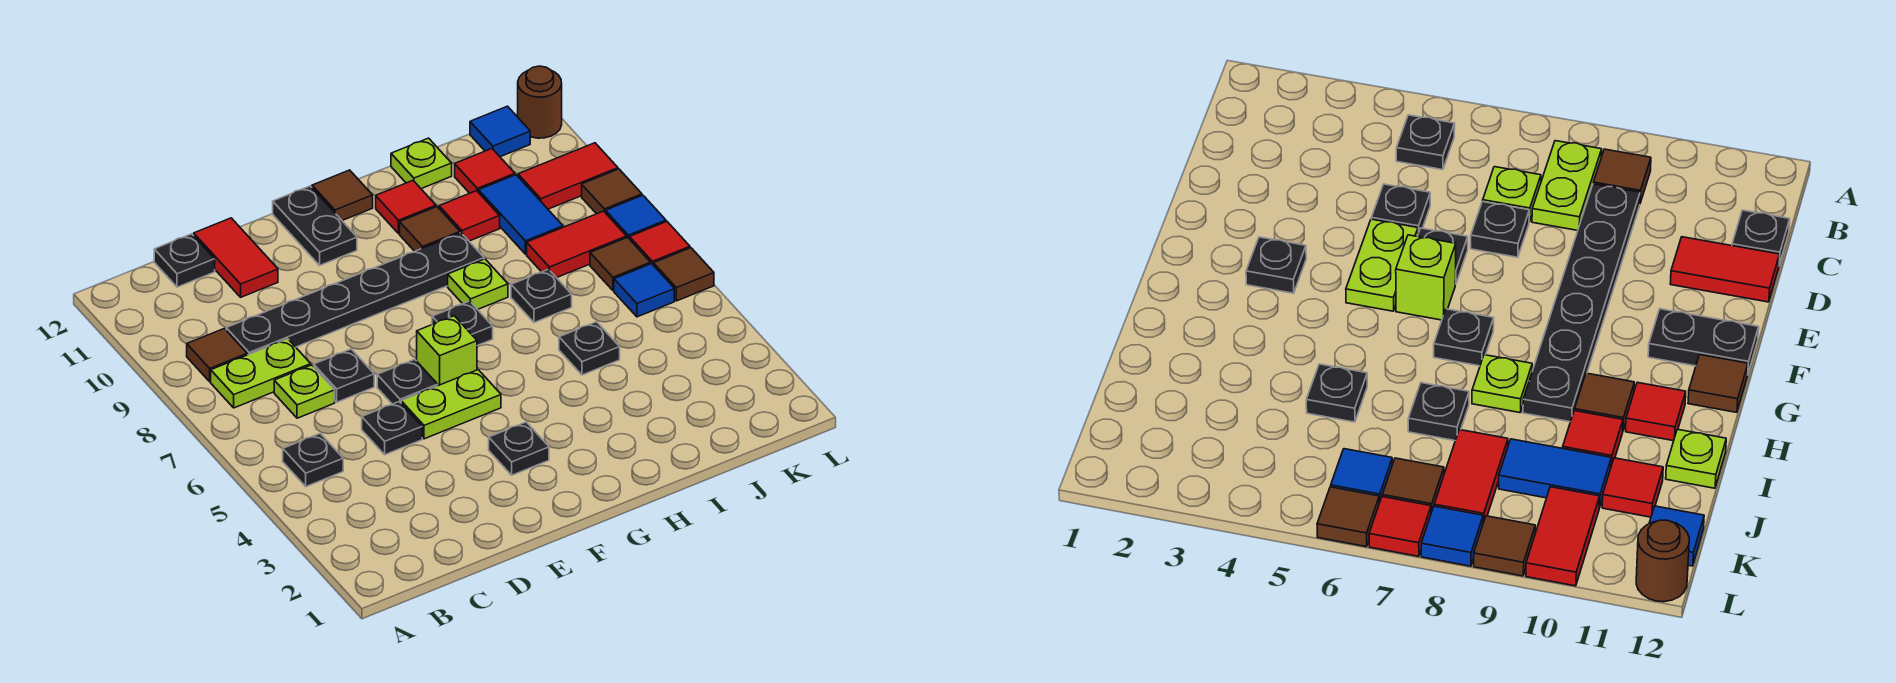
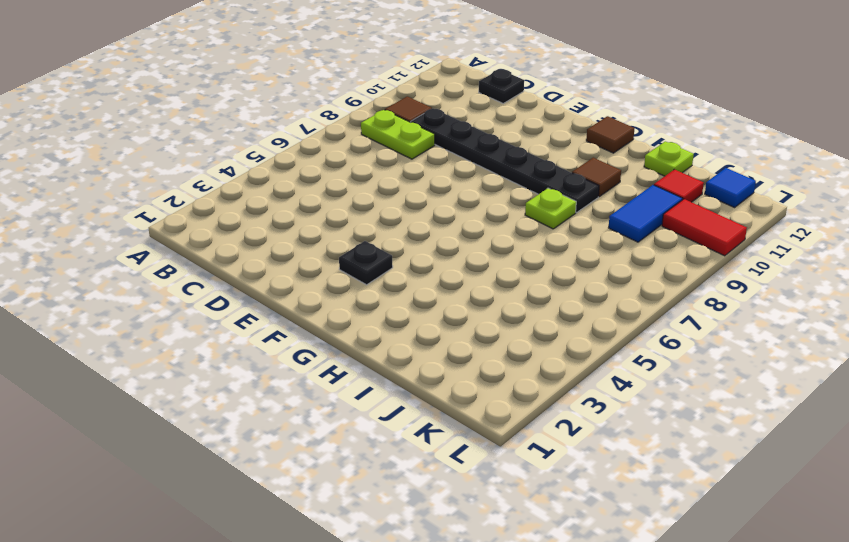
none -> black plate B5 level 1
none -> lime plate C7 level 1
none -> black plate D5 level 1
none -> black plate D7 level 1

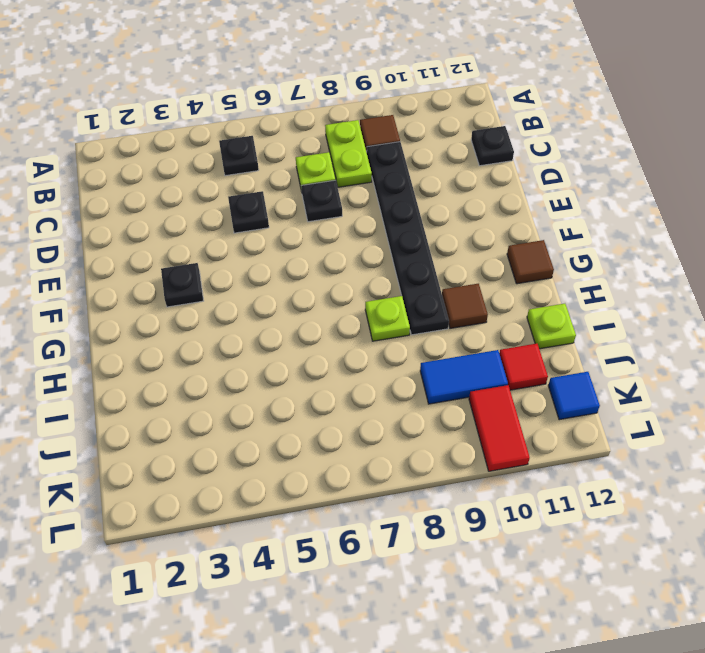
none -> red tile D11:D12 level 1
none -> lime plate E5:F5 level 1
none -> black plate E6 level 1
none -> lime brick F6 level 1

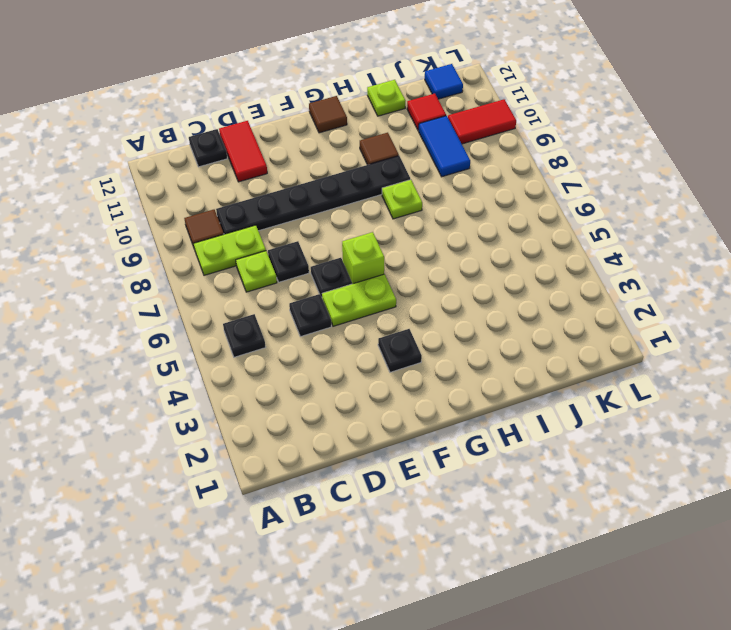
none -> black plate F11:F12 level 1
none -> black plate G7 level 1
none -> red tile H11 level 1
none -> black plate I5 level 1

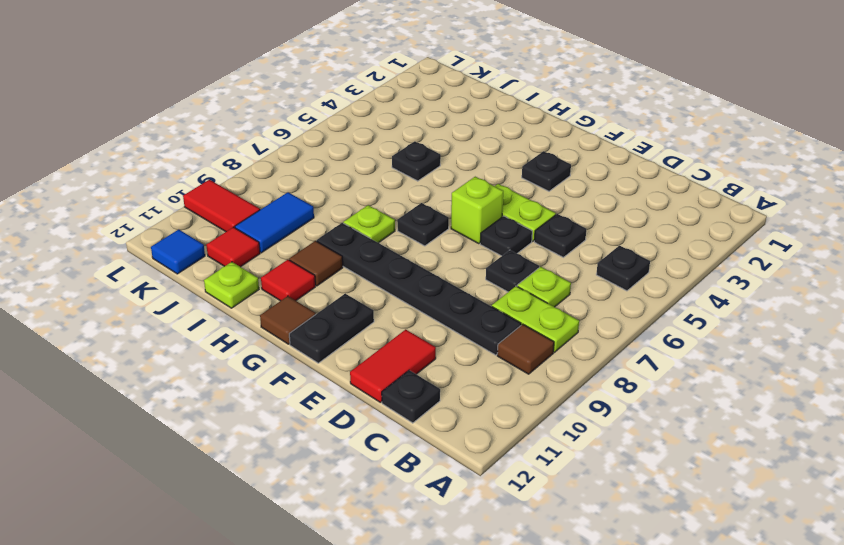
none -> black plate I7 level 1
none -> red tile I10 level 1
none -> red tile J8:K8 level 1
none -> blue tile K6 level 1

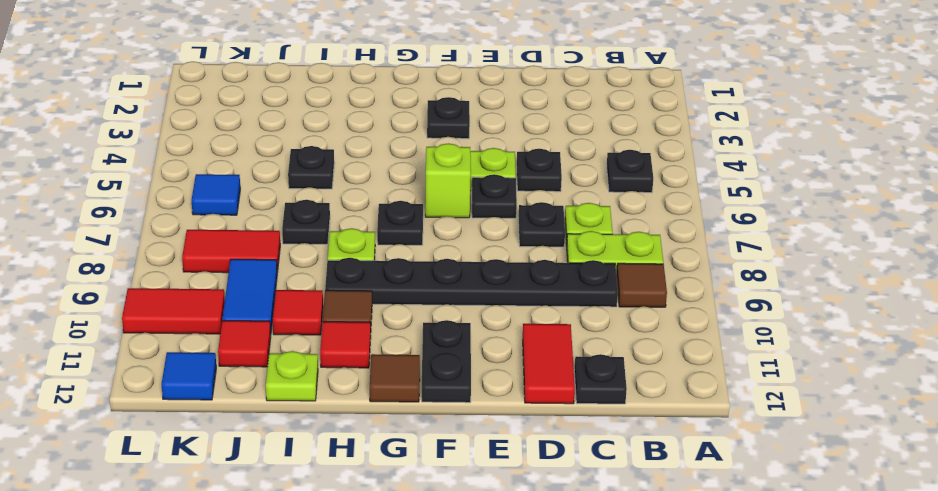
none -> brown tile K7 level 1
none -> brown tile L6 level 1
none -> red tile L7 level 1
none -> blue tile L8 level 1

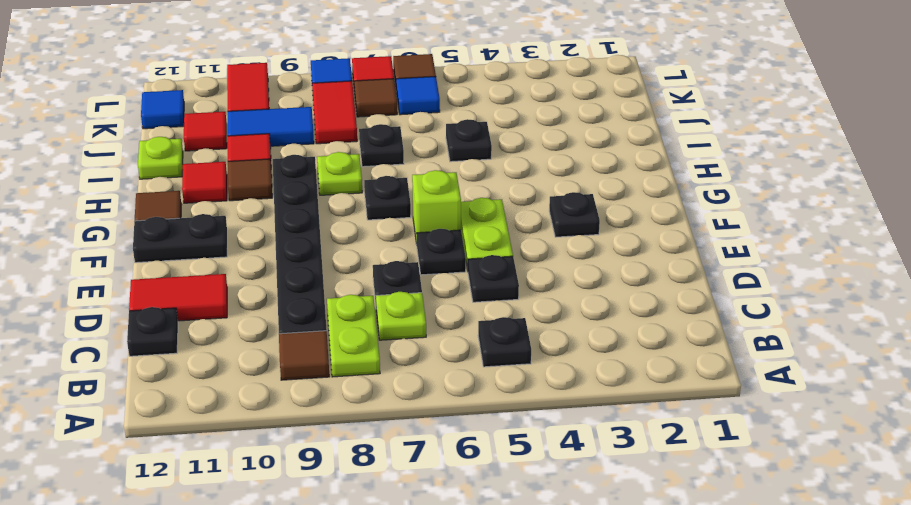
none -> brown tile L9 level 1
none -> brown round brick L12 level 1

